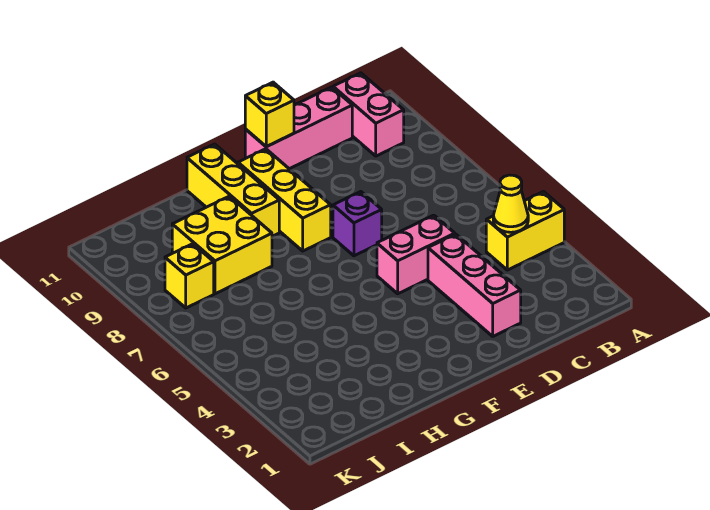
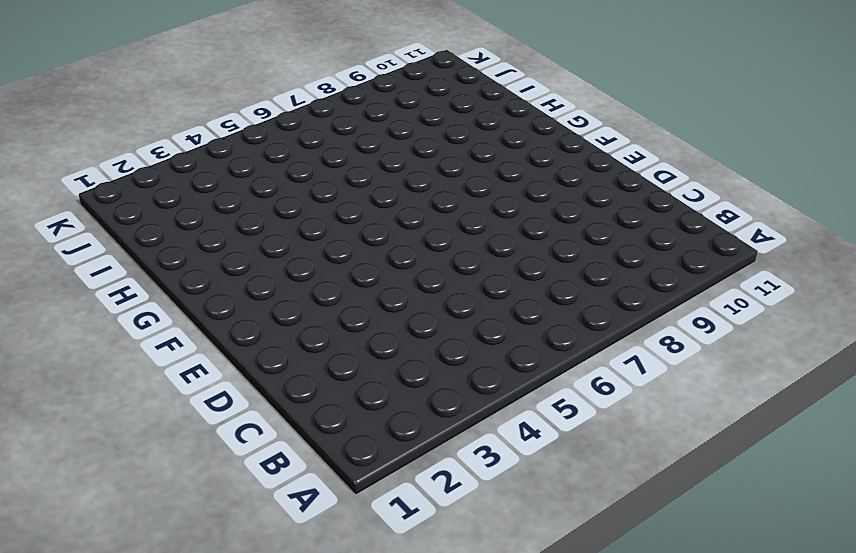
none -> yellow brick A4:B4 level 1
none -> pink brick B10:B11 level 1
none -> pink brick C11:E11 level 1

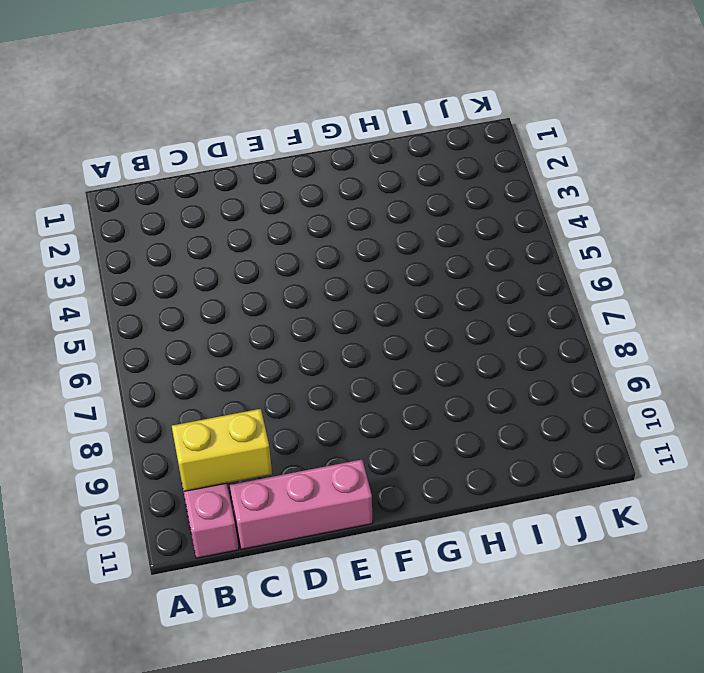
yellow brick B10:C10 level 2 -> yellow brick A4:B4 level 1
none -> pink brick D2:D4 level 1
none -> pink brick D5:E5 level 1
none -> purple brick E7 level 1

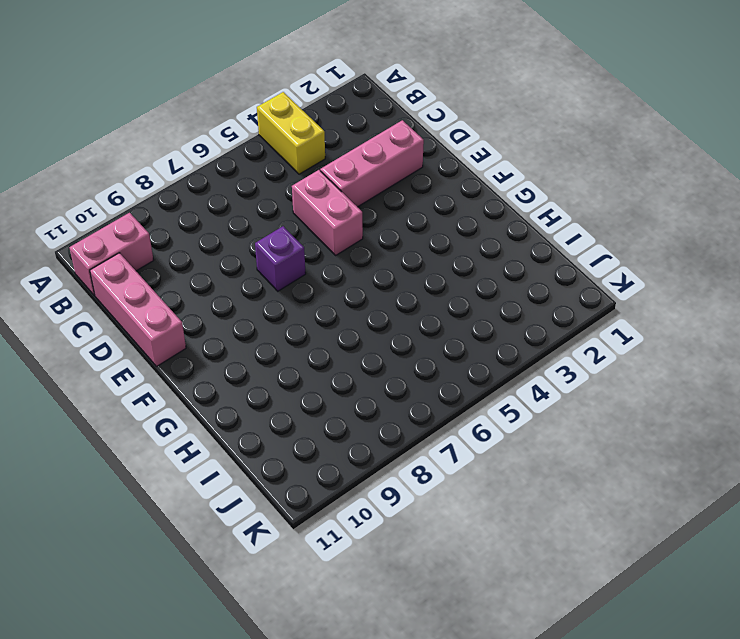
none -> yellow brick F8:F10 level 1
none -> yellow brick G9:G11 level 1
none -> yellow brick H8:I9 level 1

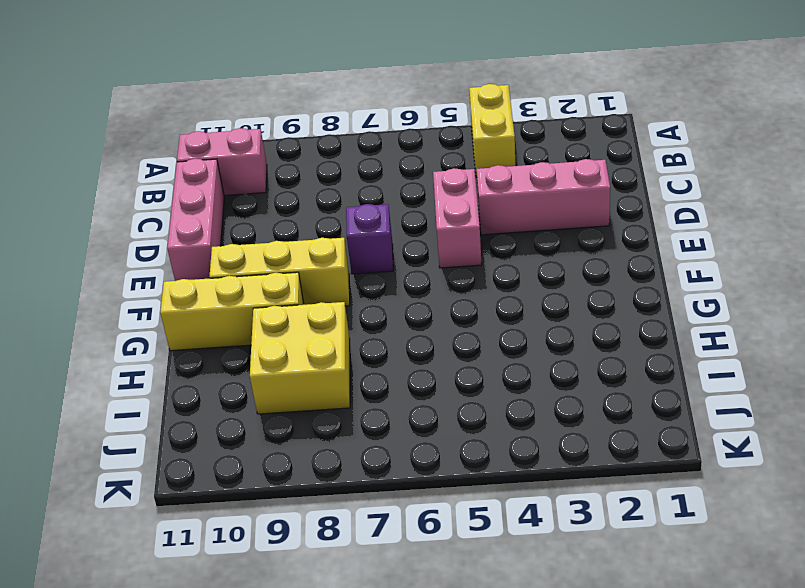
none -> yellow brick J8 level 1
none -> yellow cone B4 level 2
none -> yellow brick E11 level 2

